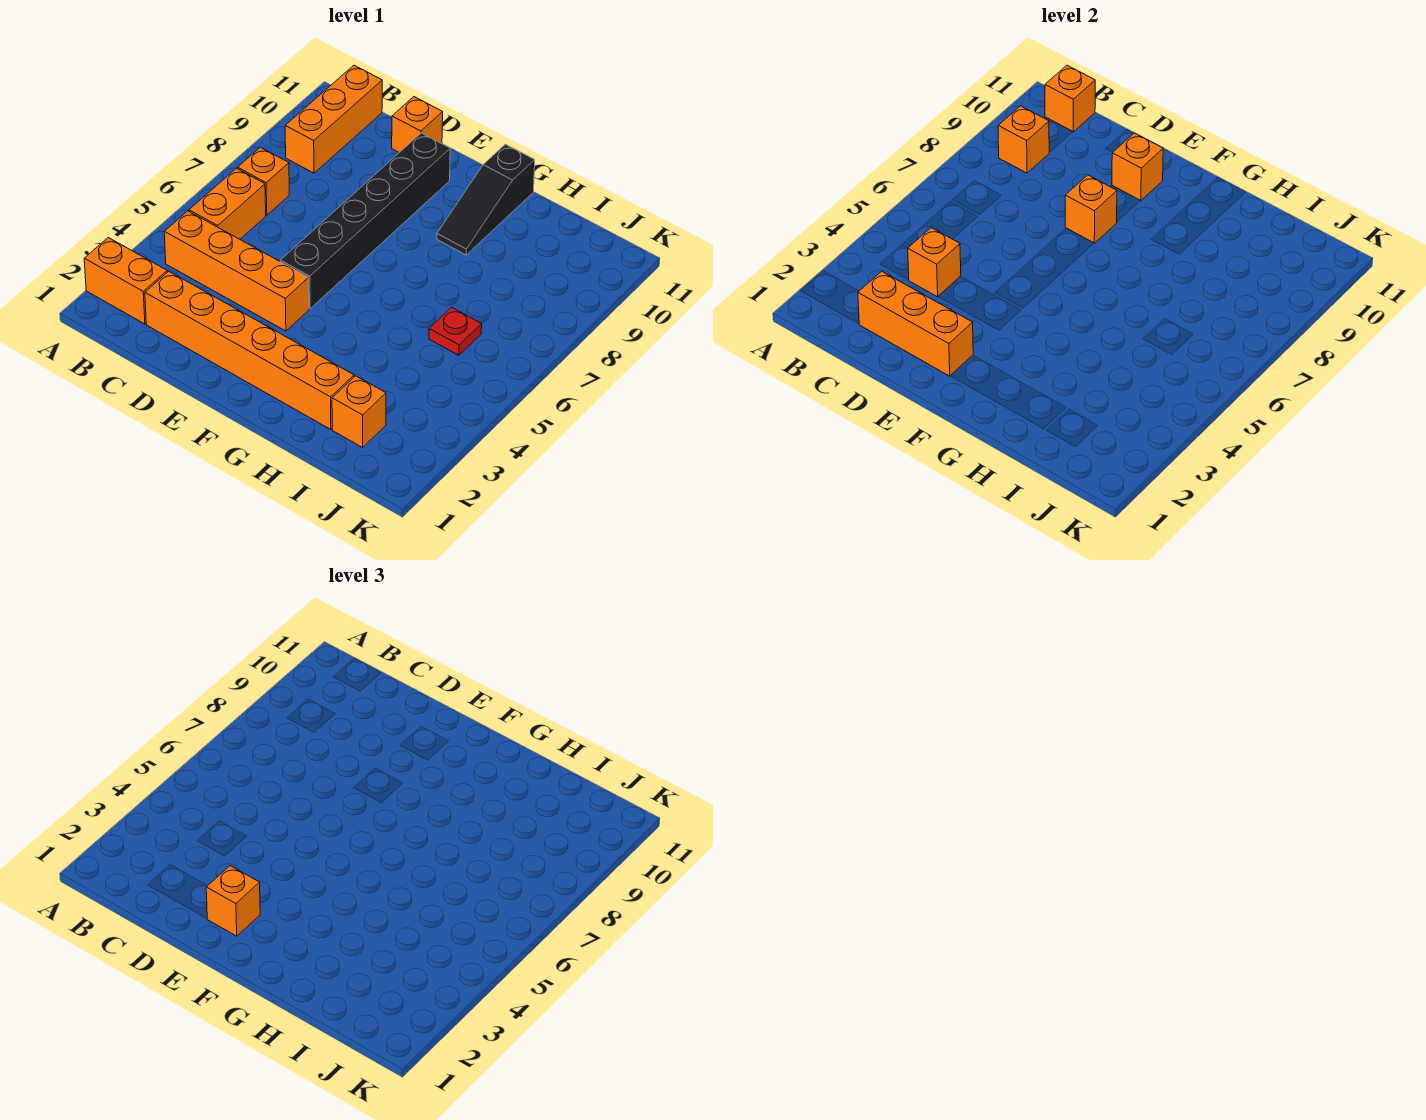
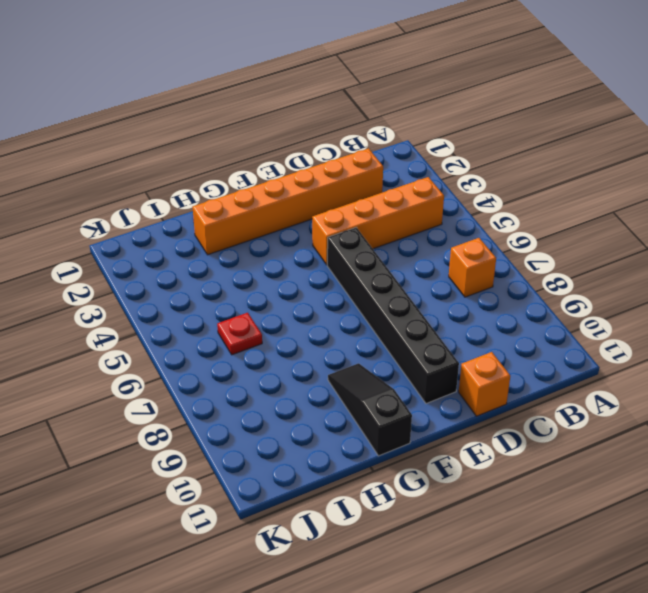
none -> orange brick A2:B2 level 1
none -> orange brick B5:B6 level 1
none -> orange brick B9:B11 level 1

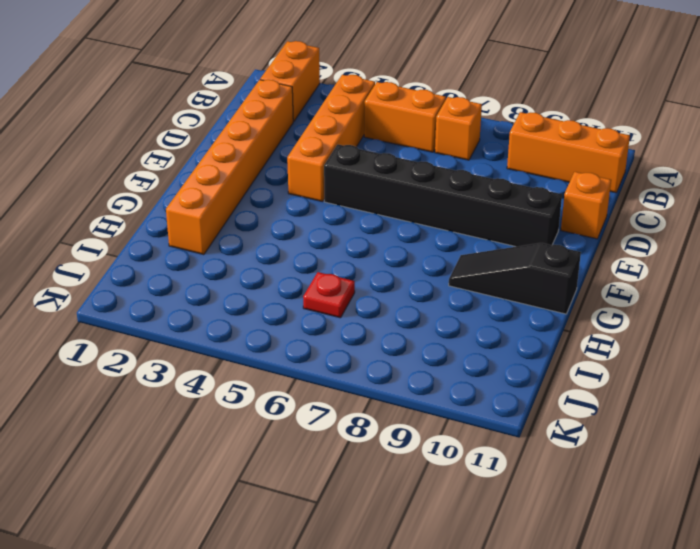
none -> orange brick I2 level 1
none -> orange brick B9 level 2
none -> orange brick B11 level 2

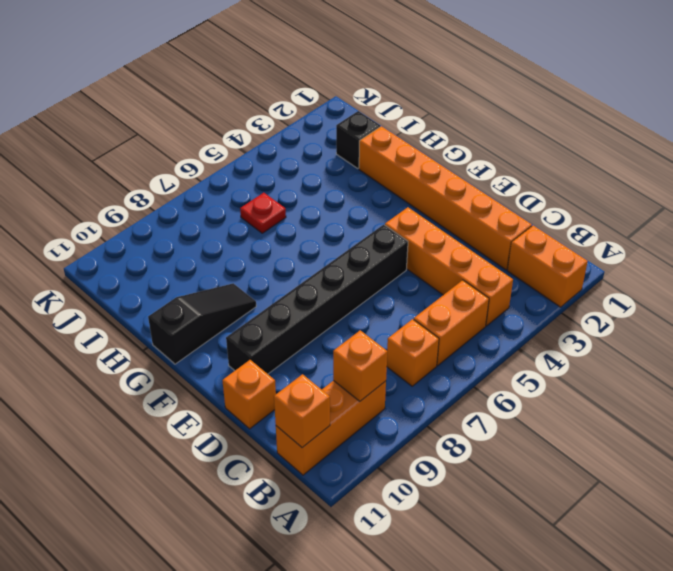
black brick I2 level 1 -> orange brick I2 level 1
none -> orange brick C2:E2 level 2
none -> orange brick C4 level 2
none -> orange brick E8 level 2

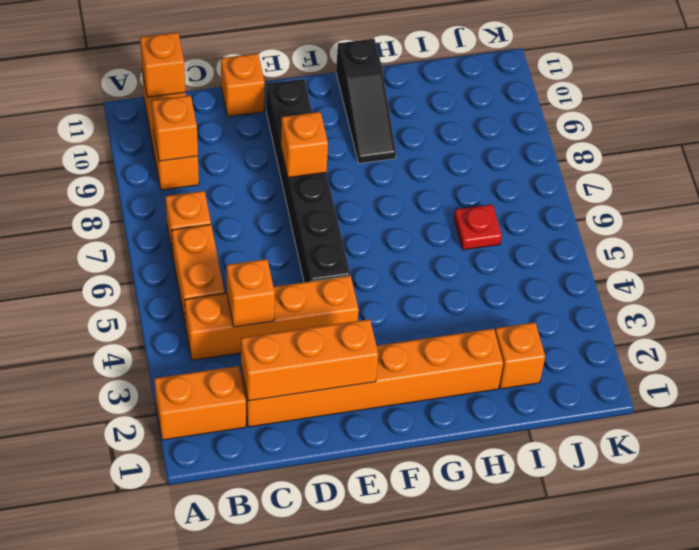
none -> orange brick E10 level 2
none -> orange brick E2 level 3

